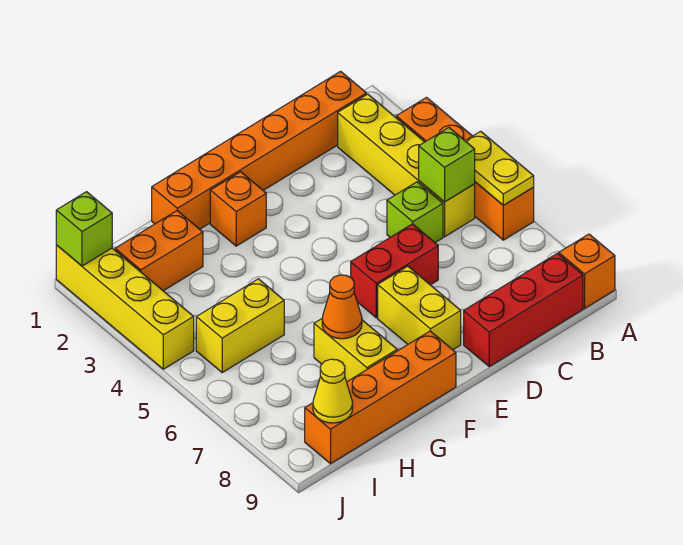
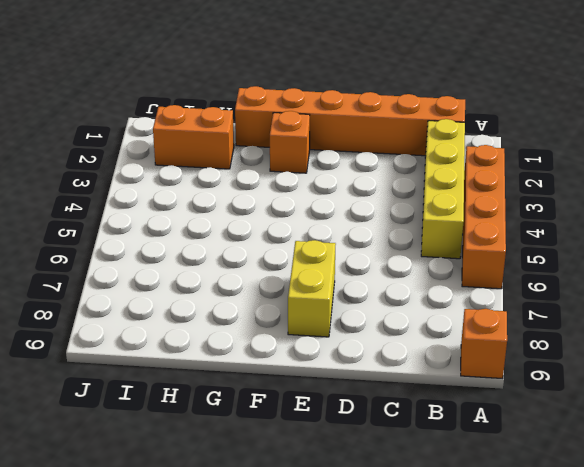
none -> red brick B9:D9 level 1
none -> lime brick C5 level 1
none -> red brick D6:E6 level 1

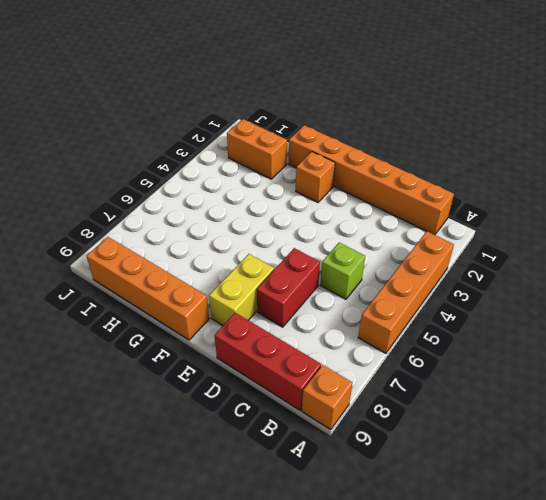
red brick D6:D7 level 1 -> red brick D6:E6 level 1
none -> yellow brick B2:B5 level 1
none -> yellow brick G7:G8 level 1
none -> yellow brick H5:I5 level 1

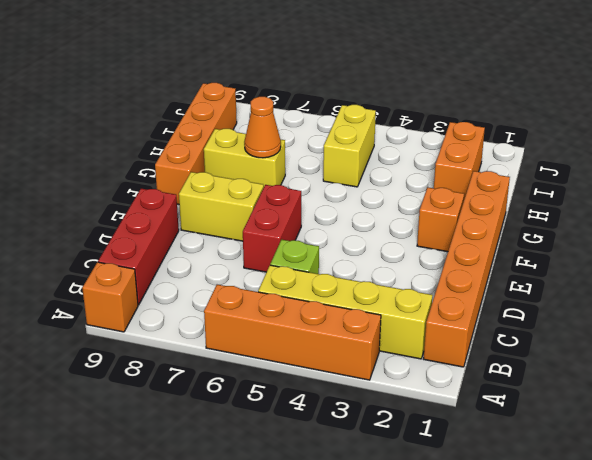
none -> yellow brick J1:J4 level 1
none -> yellow plate A5:A6 level 2
none -> lime brick B5 level 2

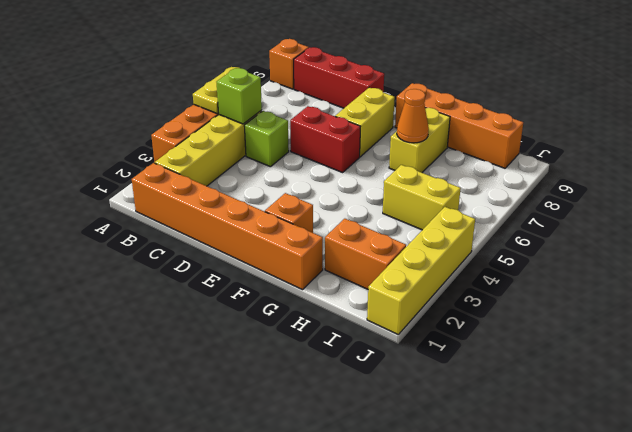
none -> yellow cone I9 level 2
none -> lime brick J1 level 2

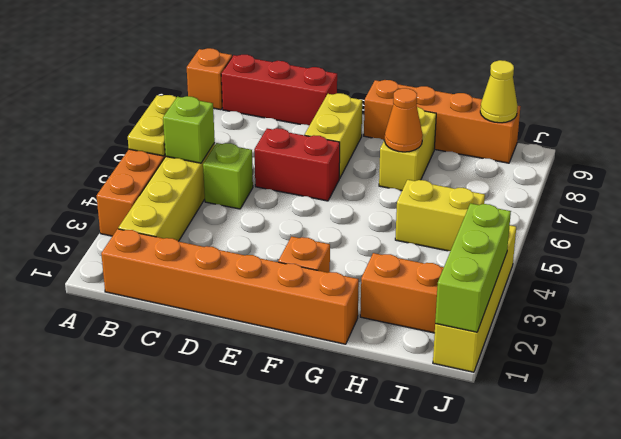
lime brick J1:J3 level 2 -> lime brick J1 level 2

